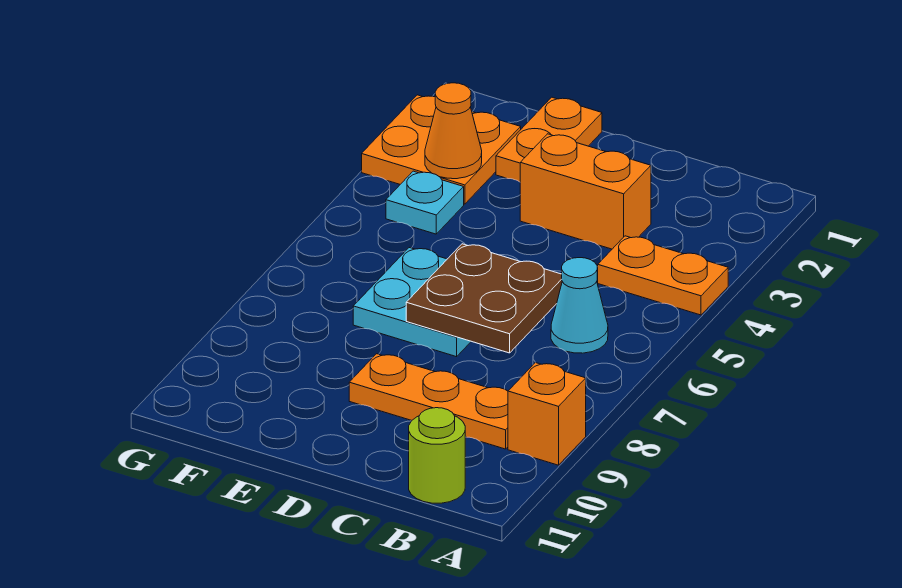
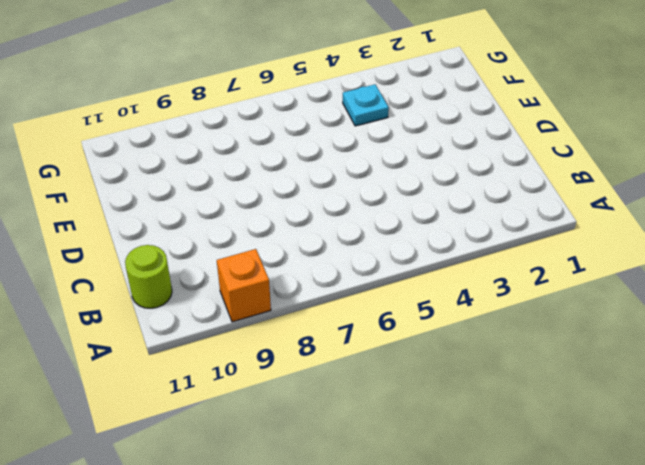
none -> orange plate A4:B4 level 1
none -> cyan cone B6 level 1
none -> orange plate B9:D9 level 1

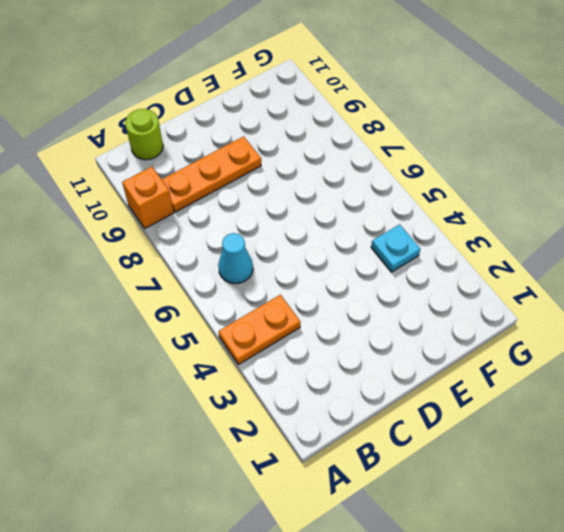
none -> orange brick C3:D3 level 1
none -> cyan plate D6:E7 level 1
none -> orange plate E1:E2 level 1

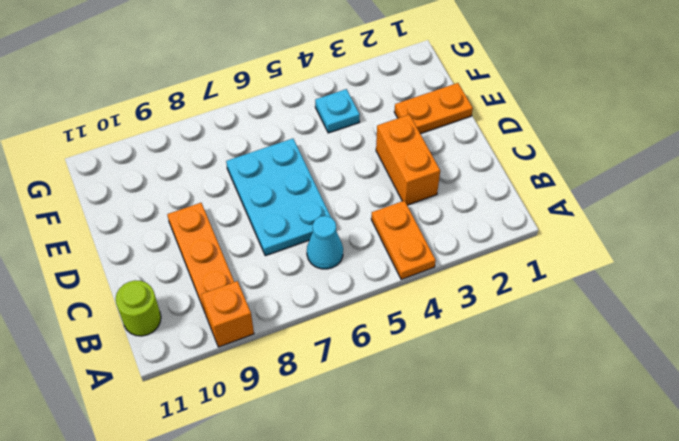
cyan plate C6:E7 level 1 -> cyan plate D6:E7 level 1
none -> orange plate F2:G3 level 1
none -> brown plate C6:D7 level 2
none -> orange cone F3 level 2

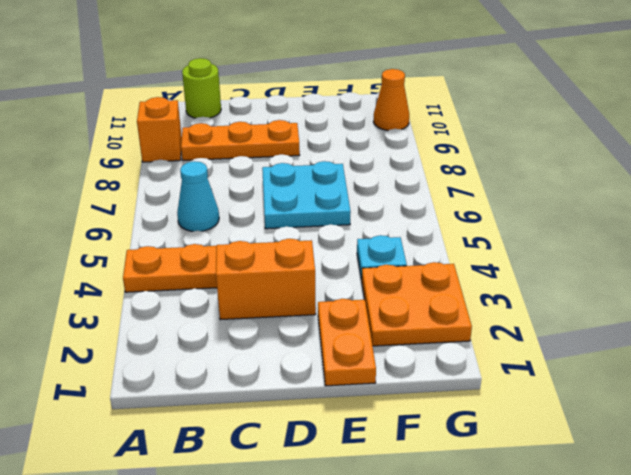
orange cone G10 level 1 -> orange cone F3 level 2
none -> brown plate C6:D7 level 2

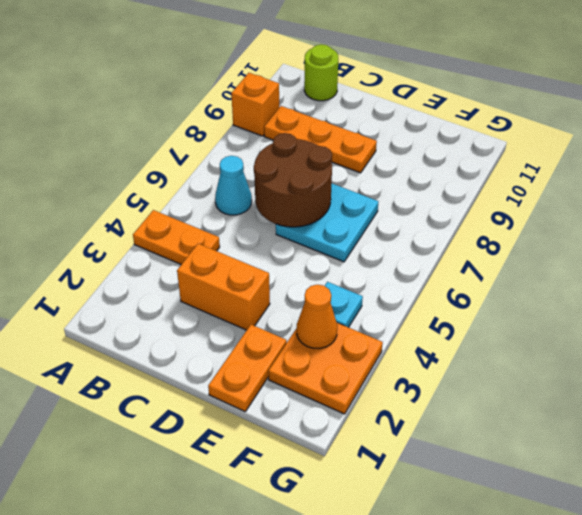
brown round brick C6:D7 level 2 -> brown plate C6:D7 level 2

